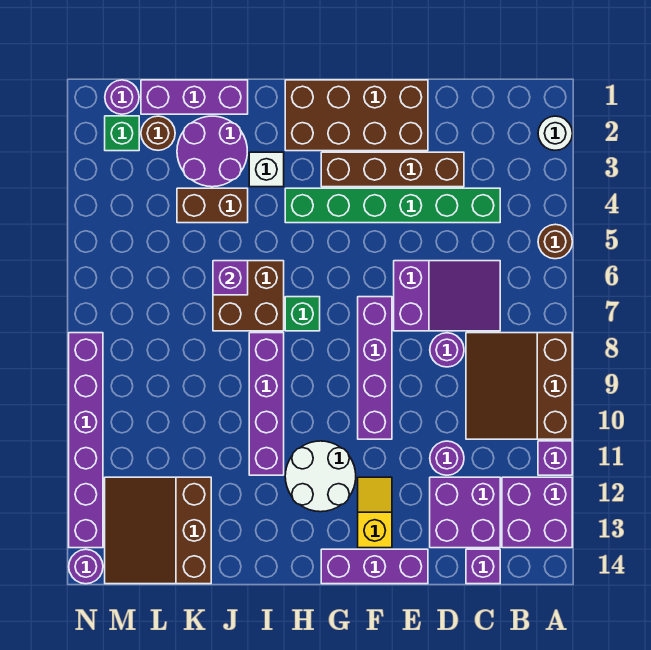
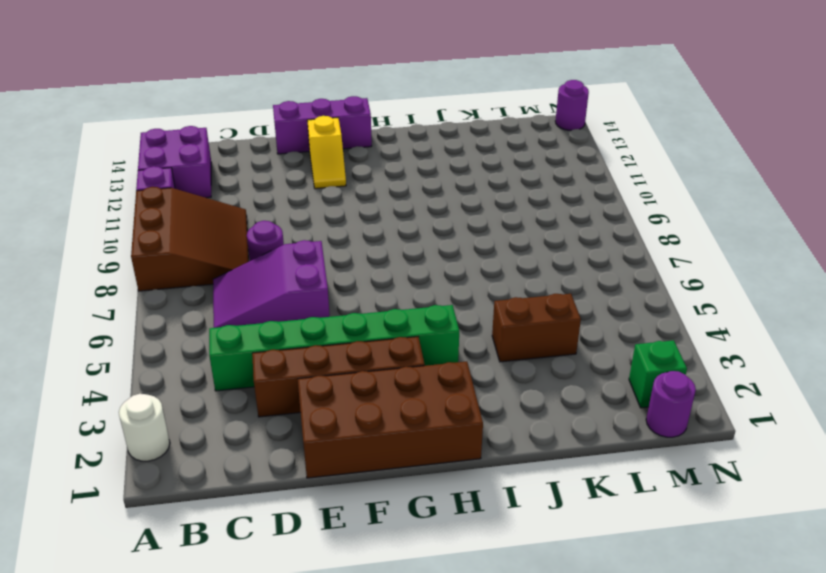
none -> brown round brick A5 level 1
none -> purple brick C12:D13 level 1
none -> purple brick C14 level 1
none -> purple round brick D11 level 1

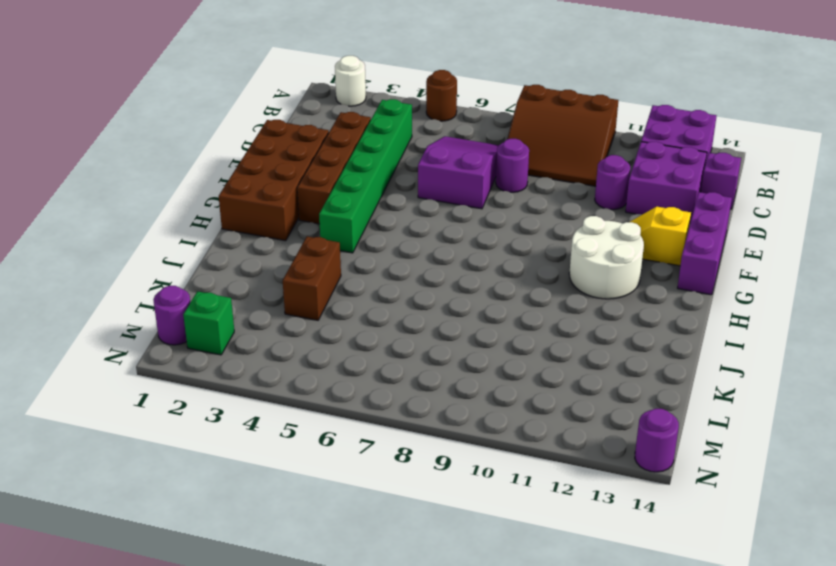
none -> purple brick A11 level 1
none -> purple brick F7:F10 level 1
none -> green brick H7 level 1
none -> white brick I3 level 1

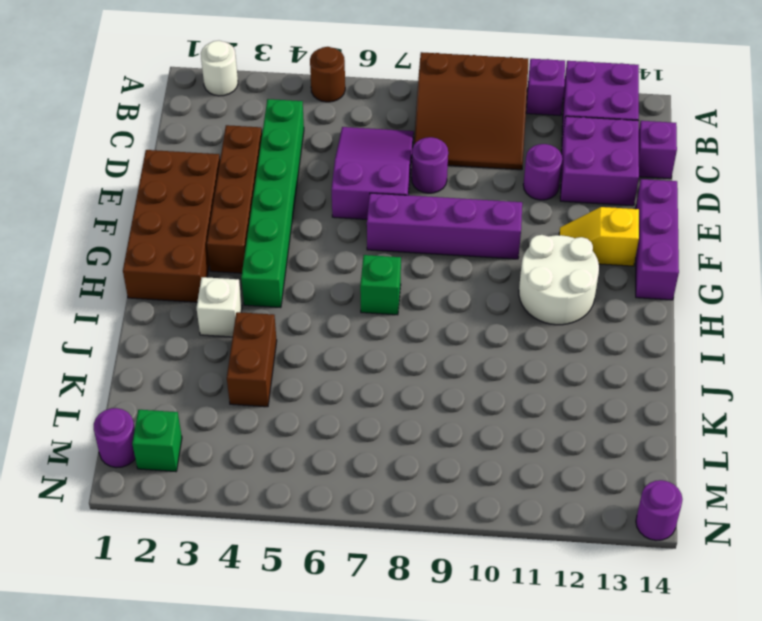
none -> brown brick I6:J7 level 1
none -> purple brick I8:I11 level 1
none -> purple brick J1:L1 level 1
none -> purple round brick J2:K3 level 1

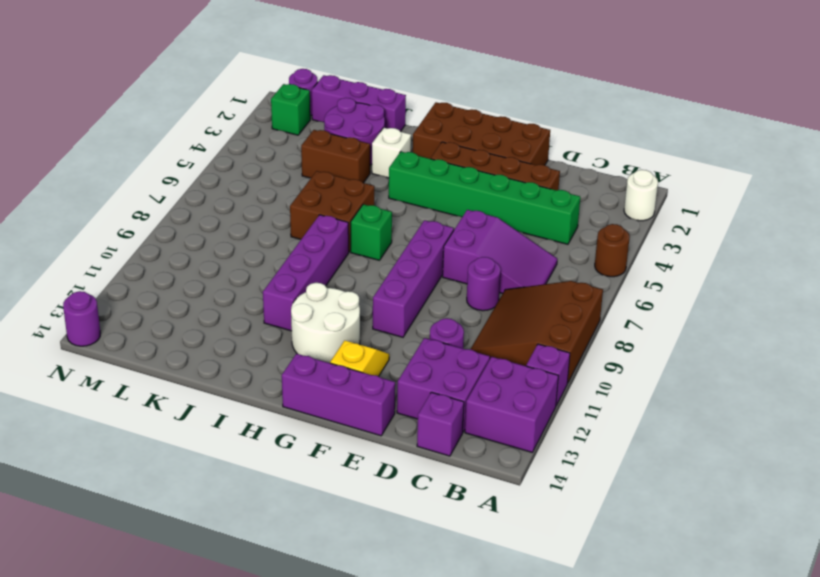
none -> brown slope K12:M14 level 1 top K
none -> brown round brick L2 level 1
none -> purple brick N8:N13 level 1
none -> purple brick J6 level 2

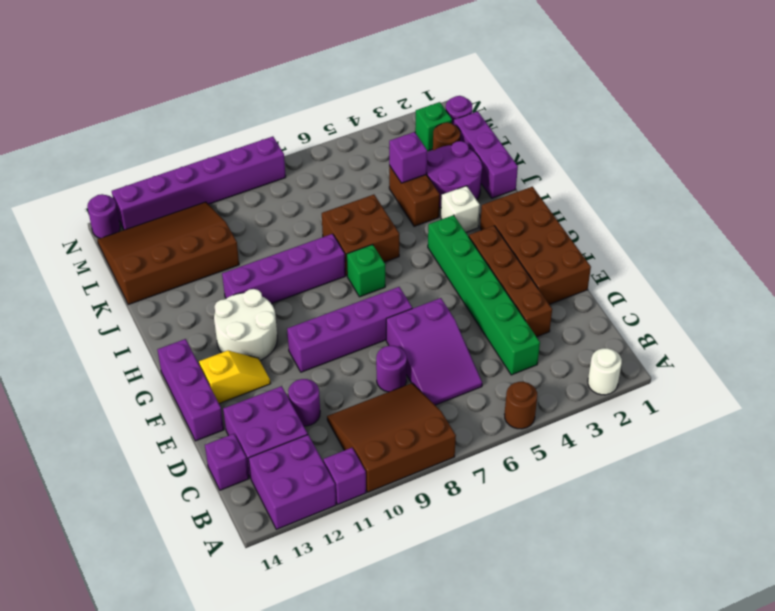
purple brick K4 level 2 -> purple brick J6 level 2
brown slope K11:M14 level 1 top K -> brown slope K12:M14 level 1 top K

